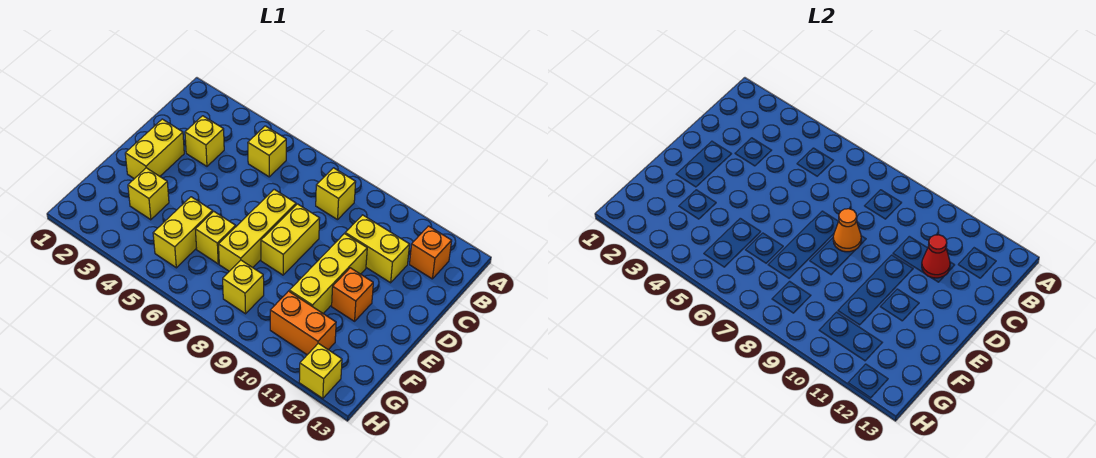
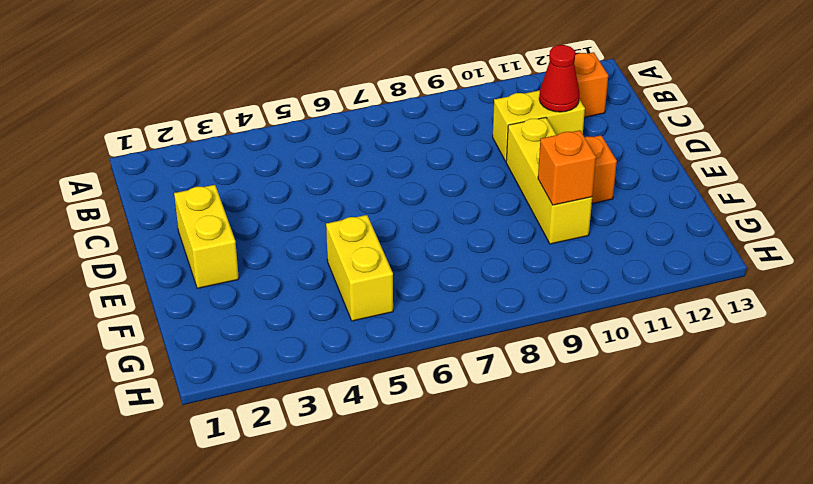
orange brick F10 level 2 -> none
none -> yellow brick B5 level 1
none -> yellow brick B8 level 1
none -> yellow brick C3 level 1

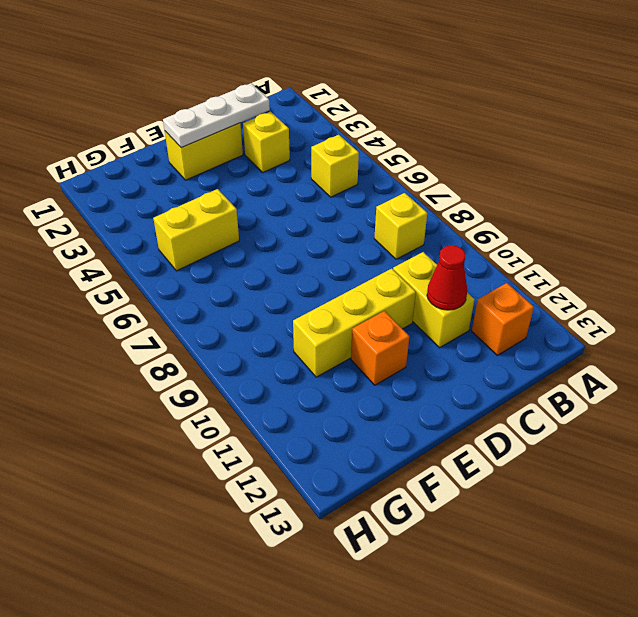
white plate C2:E2 level 2 -> none
none -> yellow brick D7:F7 level 1
none -> yellow brick D8:E8 level 1
none -> yellow brick F3 level 1

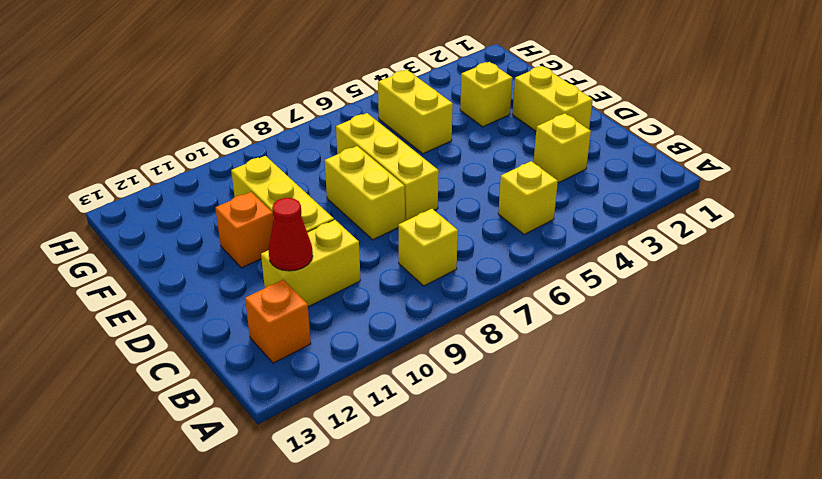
none -> yellow brick F6 level 1
none -> yellow brick G8 level 1
none -> orange brick G10:G11 level 1

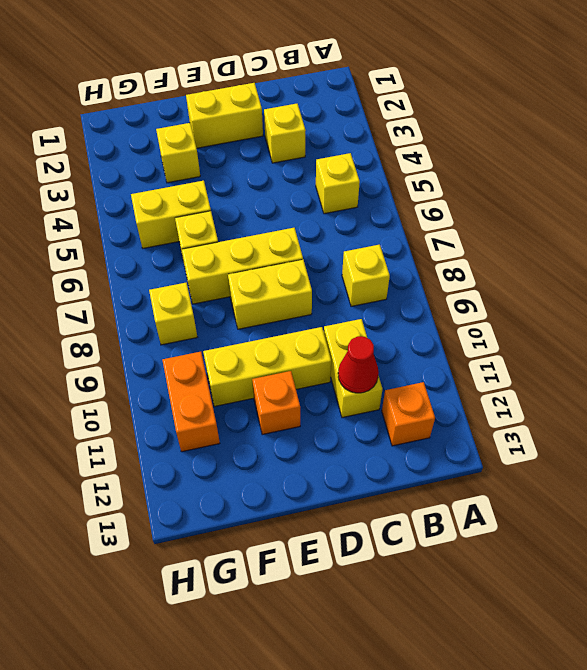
none -> yellow brick H12 level 1
none -> orange cone D8 level 2

